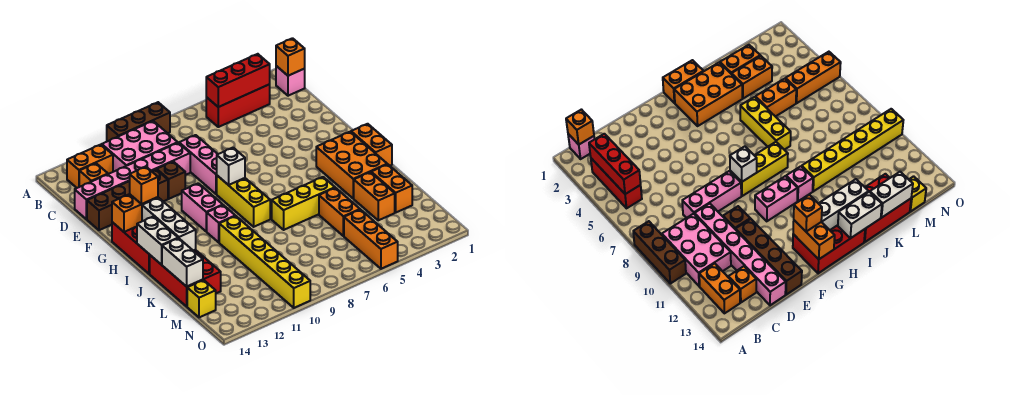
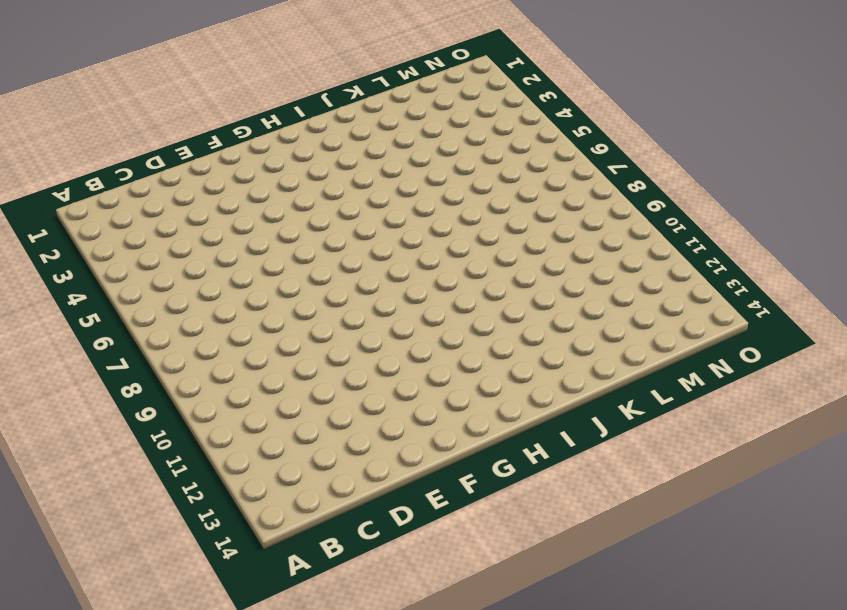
none -> brown brick A8:A10 level 1
none -> pink brick B1 level 1
none -> red brick B3:B5 level 1
none -> pink brick B9:C11 level 1

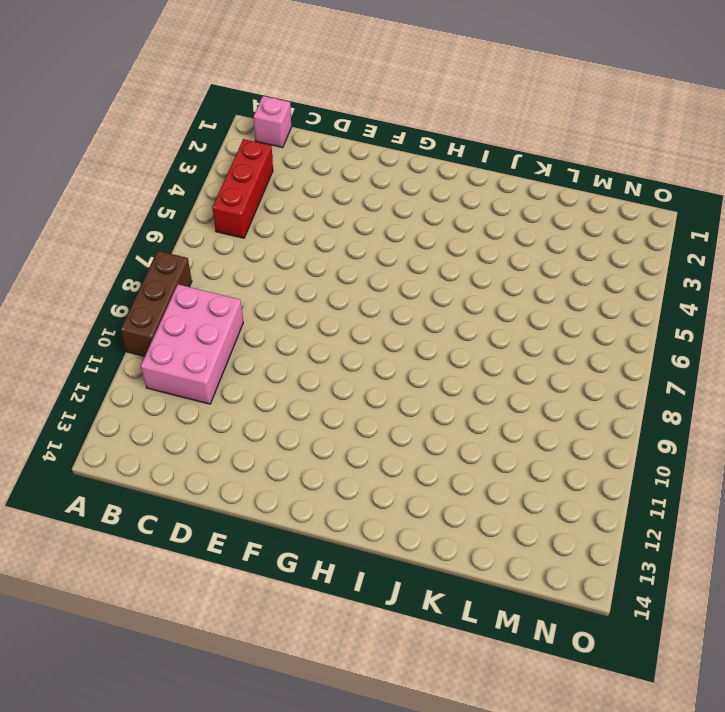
none -> orange brick B12:B13 level 1
none -> orange brick C13 level 1
none -> pink brick D8:F8 level 1
none -> pink brick D9:D14 level 1

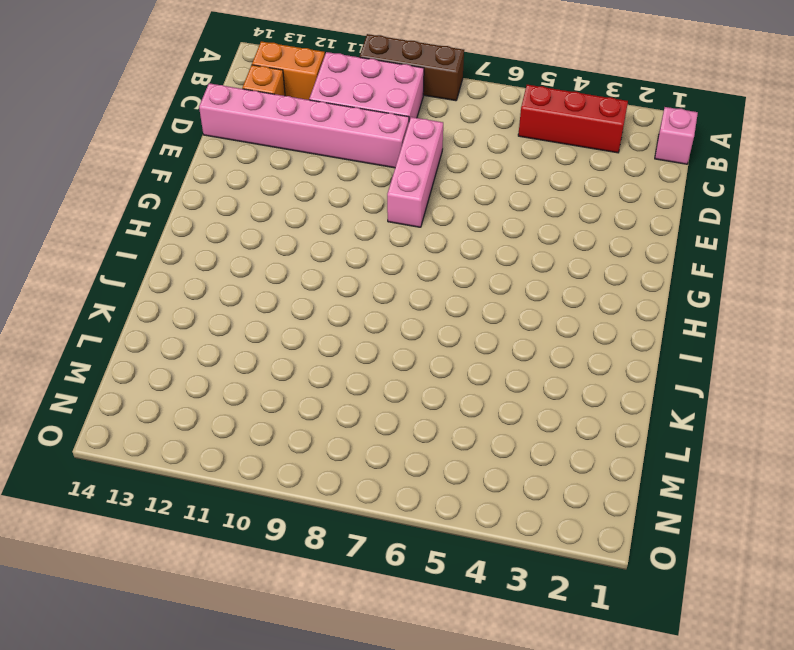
none -> brown brick E10 level 1
none -> brown brick E11:E14 level 1
none -> yellow brick G8:I8 level 1
none -> pink brick G10:H10 level 1

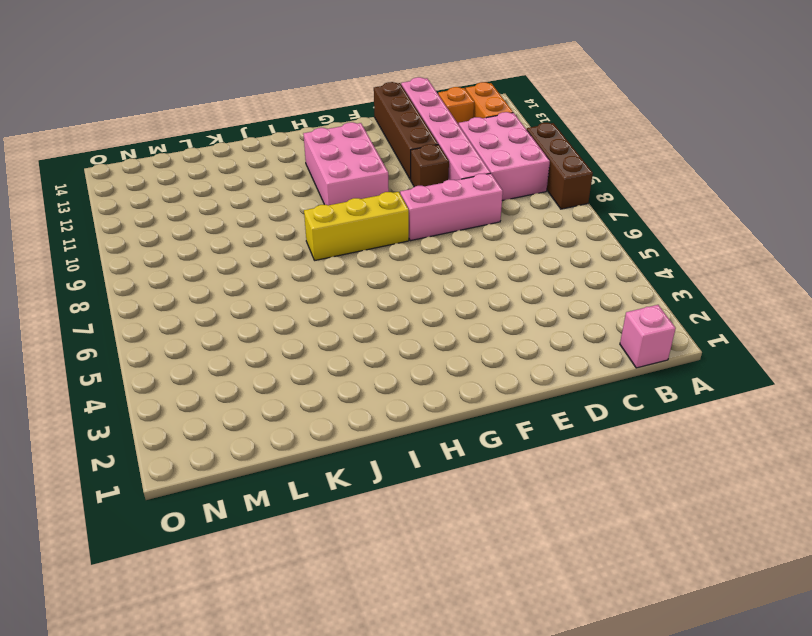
pink brick G10:H12 level 1 -> pink brick G10:H10 level 1
none -> red brick B3:B5 level 1
none -> red brick G13:I14 level 1
none -> orange brick H1:I1 level 1
none -> orange brick H2:J3 level 1

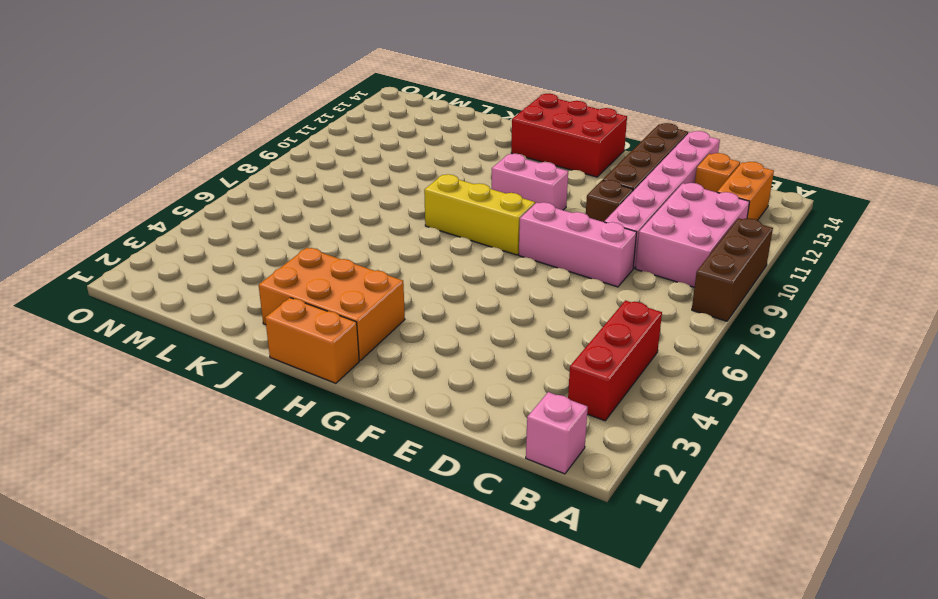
none -> pink brick I10 level 1
none -> yellow brick J5:J7 level 1
none -> yellow brick J10:O10 level 1
none -> red brick J13:L14 level 1

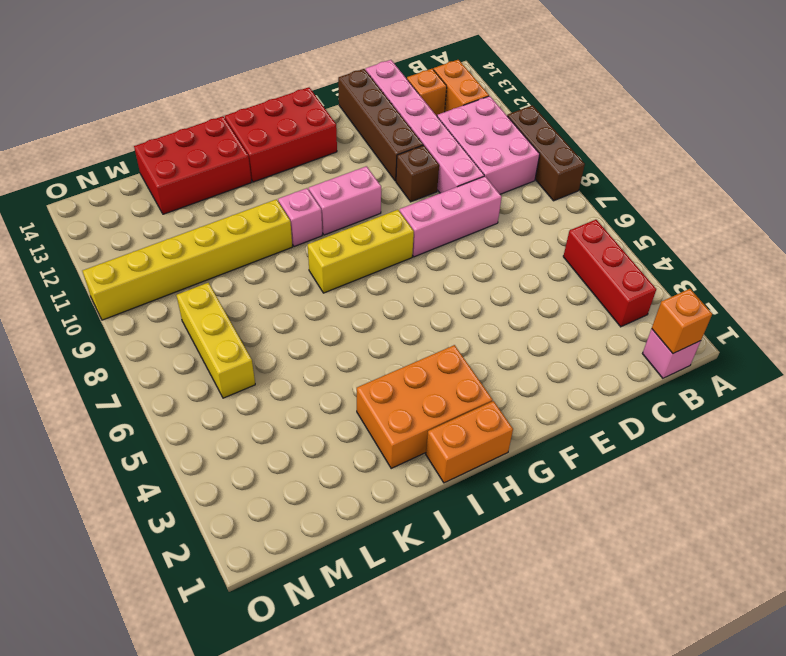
yellow brick M6:M8 level 1 -> yellow brick J5:J7 level 1
none -> orange brick K2:L2 level 1
none -> orange brick K3:L3 level 1
none -> orange brick K5:L5 level 1
none -> orange brick M5:O5 level 1

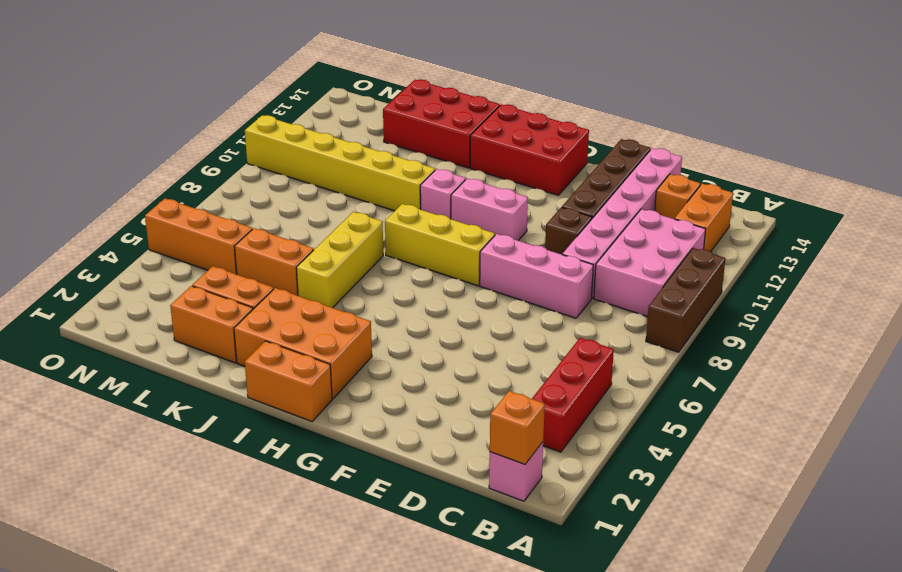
none -> yellow brick M14 level 1
none -> red brick B3:B5 level 2
none -> white brick G8 level 2
none -> orange brick G13:G14 level 2

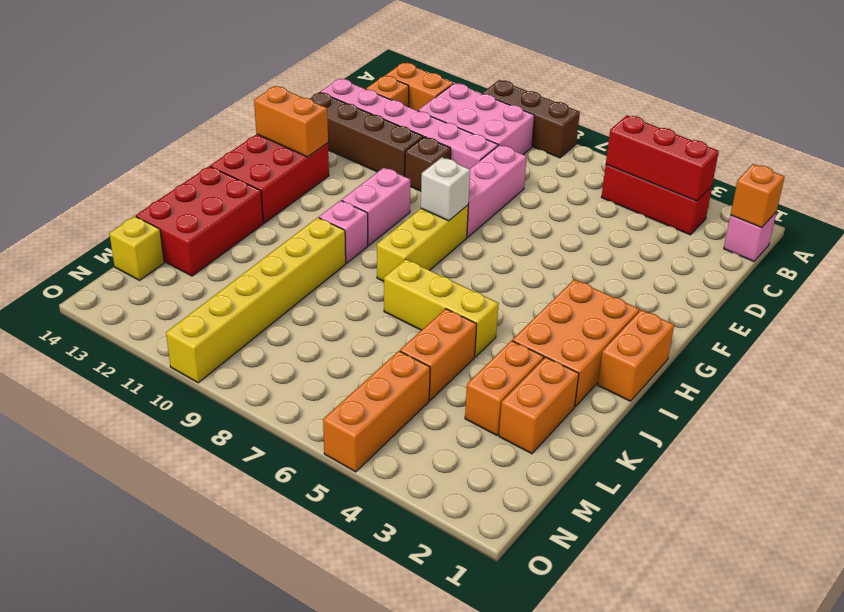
none -> white brick H13:J13 level 2
none -> white brick I14:J14 level 2
none -> white brick K14:L14 level 2
none -> orange brick G13 level 3

